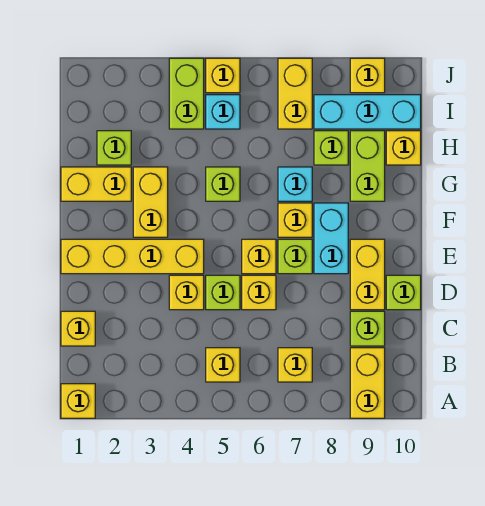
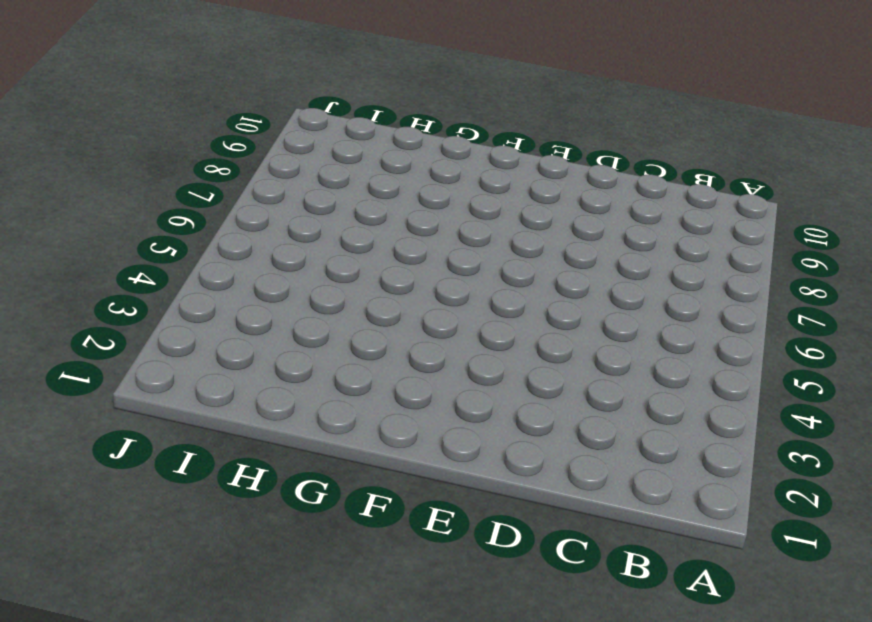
none -> yellow brick A1 level 1
none -> yellow brick A9:B9 level 1
none -> yellow brick B5 level 1
none -> yellow brick B7 level 1

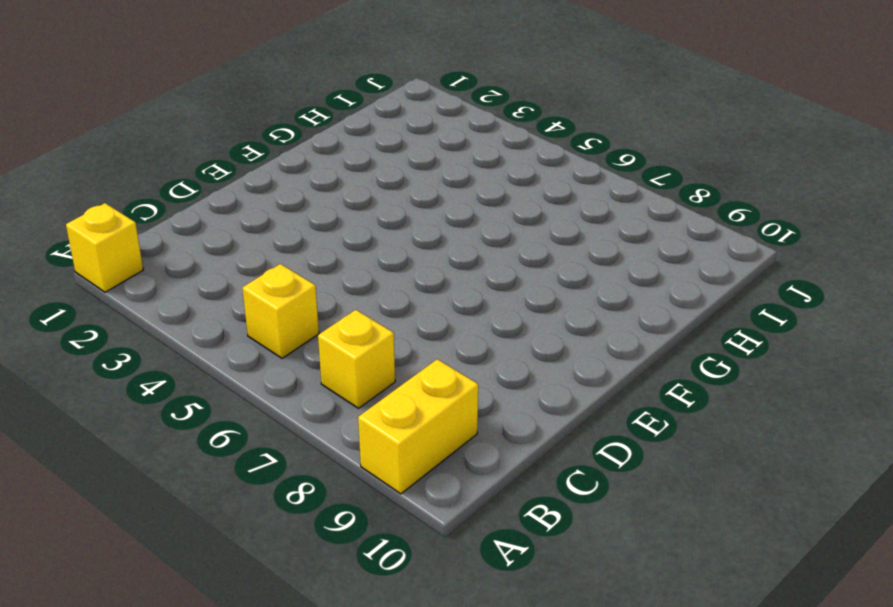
none -> yellow brick C1 level 1
none -> lime brick C9 level 1
none -> yellow brick D4 level 1
none -> lime brick D5 level 1

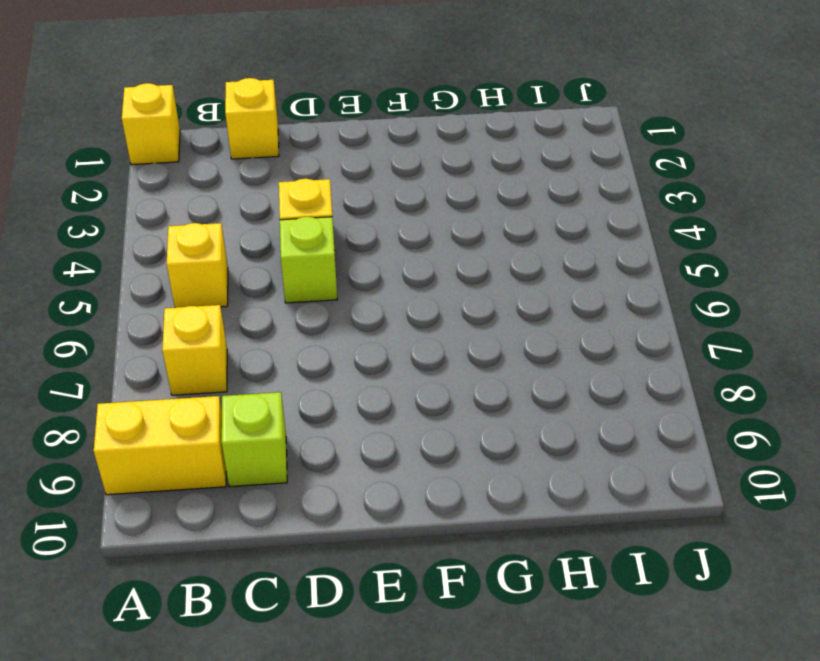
none -> yellow brick D6 level 1
none -> yellow brick D9:E9 level 1
none -> lime brick D10 level 1
none -> yellow brick E1:E4 level 1

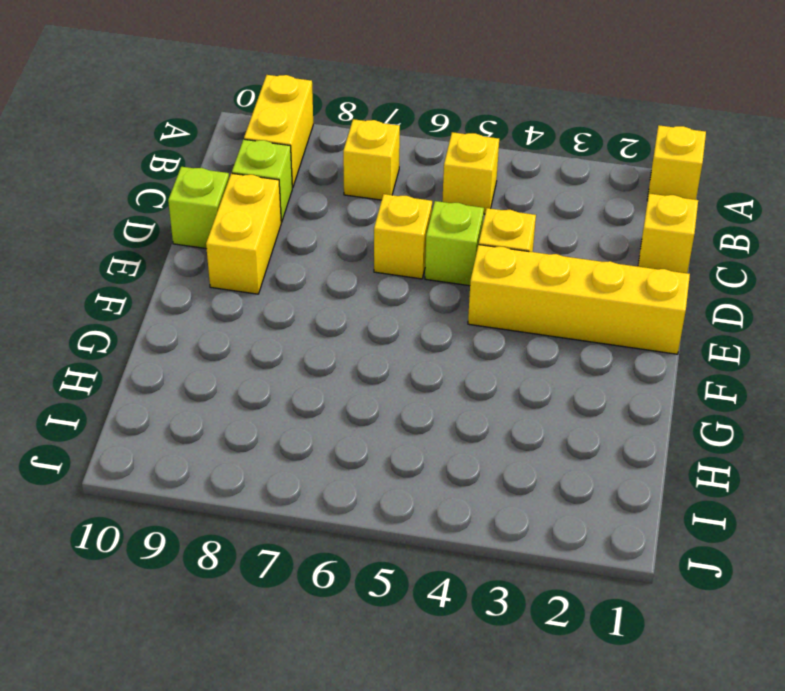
none -> yellow brick E6 level 1
none -> lime brick E7 level 1
none -> cyan brick E8:F8 level 1
none -> yellow brick F3:G3 level 1

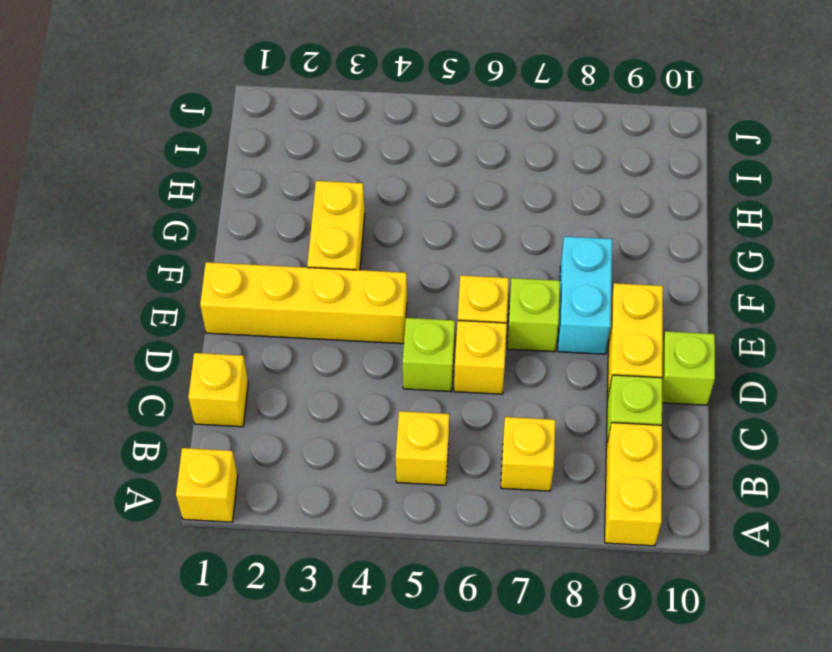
none -> yellow brick D4 level 1
none -> yellow brick F7 level 1
none -> yellow brick G1:G2 level 1
none -> lime brick G5 level 1

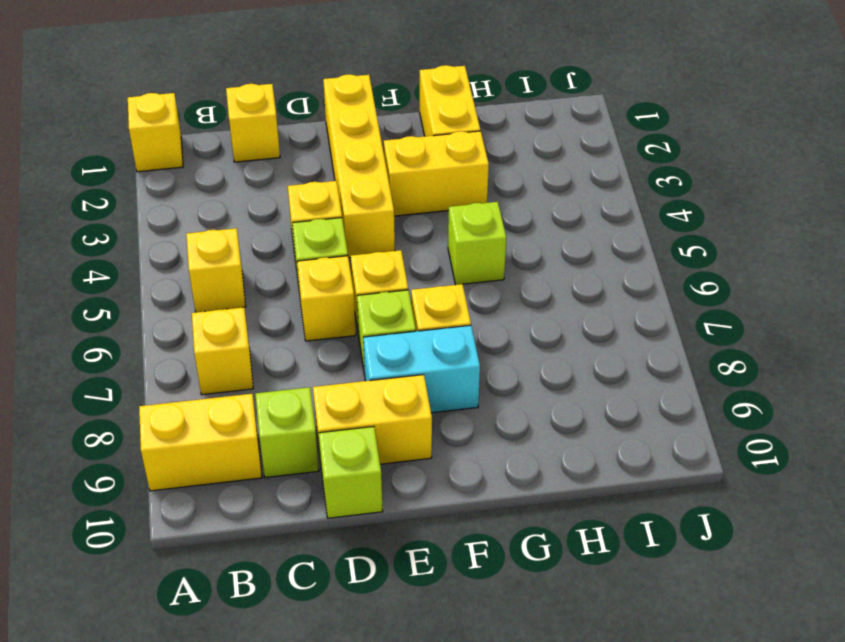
none -> cyan brick G7 level 1
none -> lime brick G9:H9 level 1
none -> lime brick H2 level 1
none -> lime brick H8 level 1

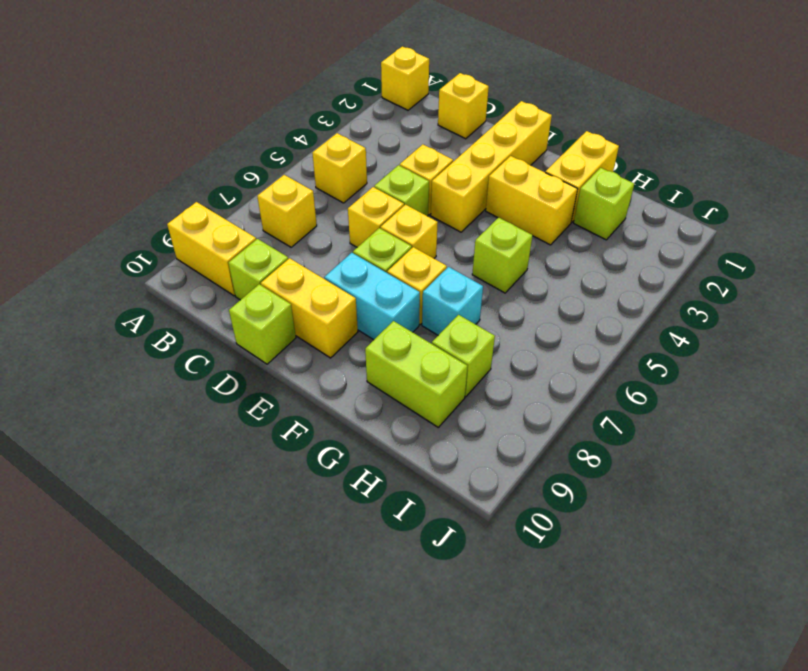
none -> yellow brick H10 level 1
none -> lime brick I4:J4 level 1
none -> cyan brick I5 level 1
none -> yellow brick I7:J7 level 1

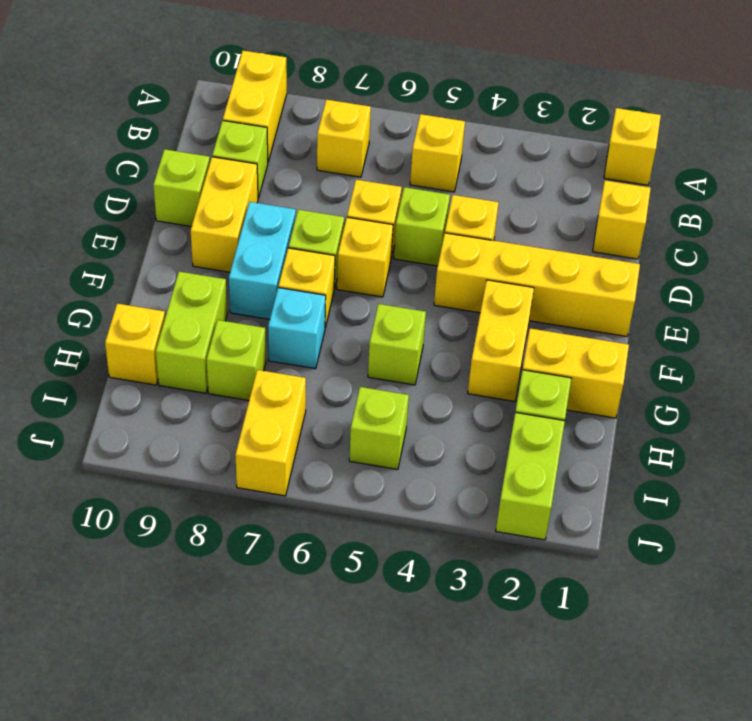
lime brick I2:J2 level 1 -> lime brick I4:J4 level 1
lime brick I5 level 1 -> cyan brick I5 level 1
none -> cyan brick I8:I10 level 1
none -> yellow brick J5 level 1
none -> yellow brick J9 level 1

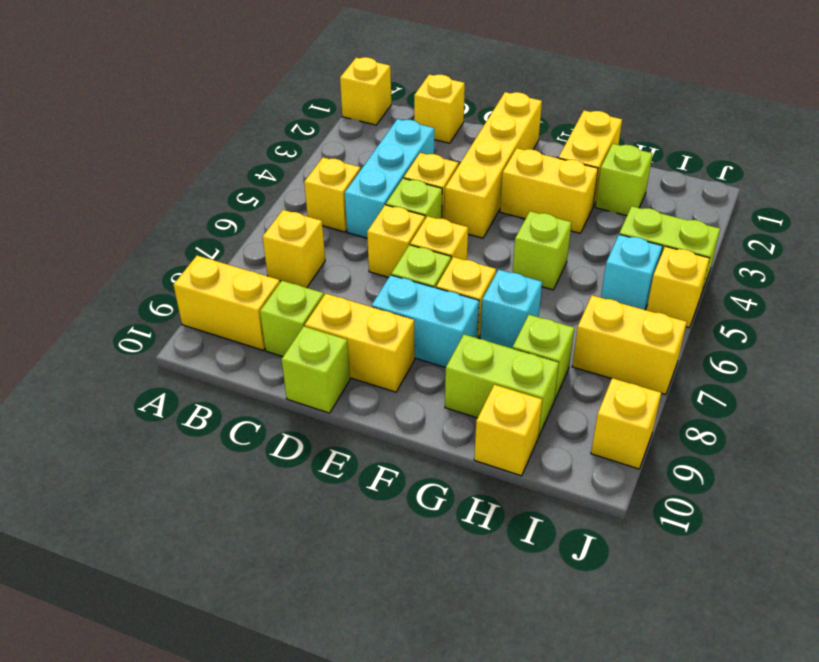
cyan brick C3:C5 level 1 -> cyan brick I8:I10 level 1

